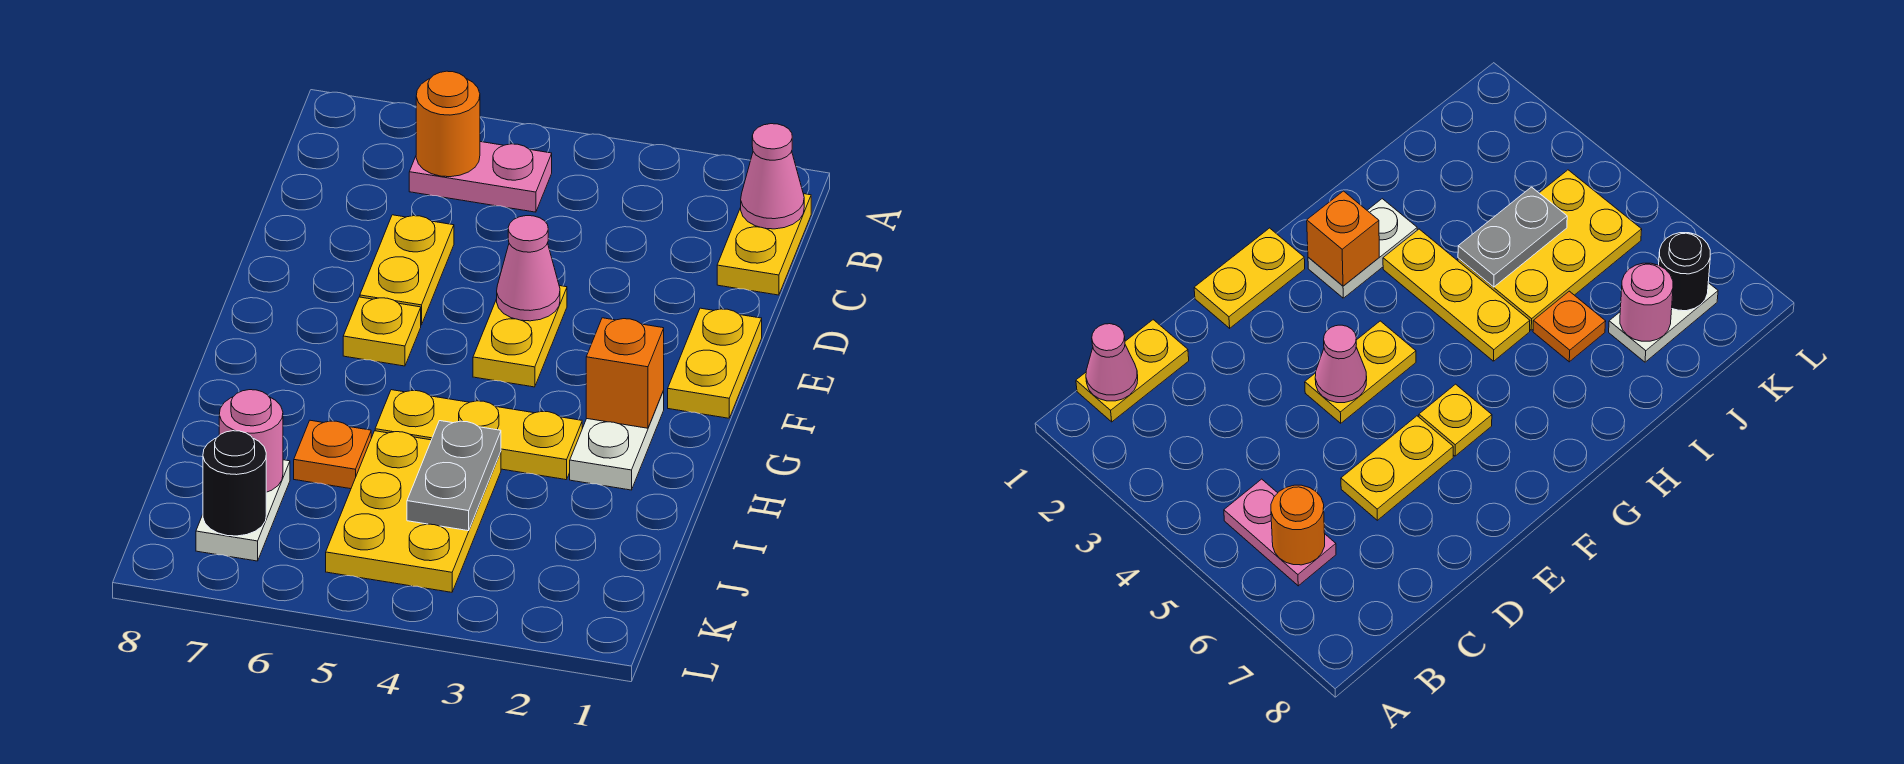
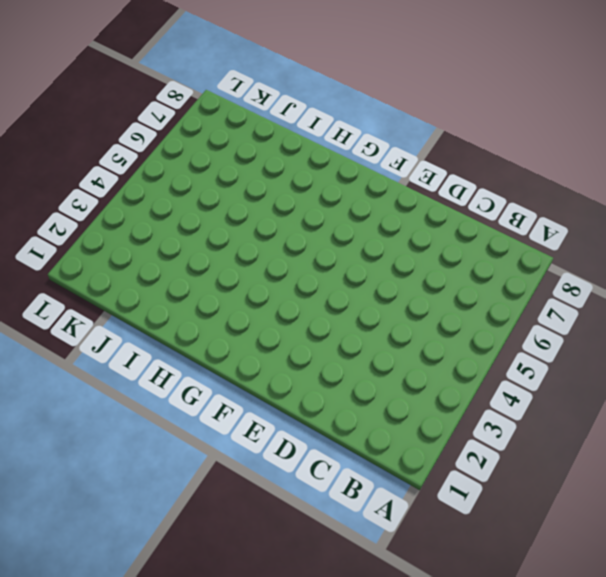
none -> yellow plate B1:C1 level 1
none -> pink plate B5:B6 level 1
none -> yellow plate D6:E6 level 1

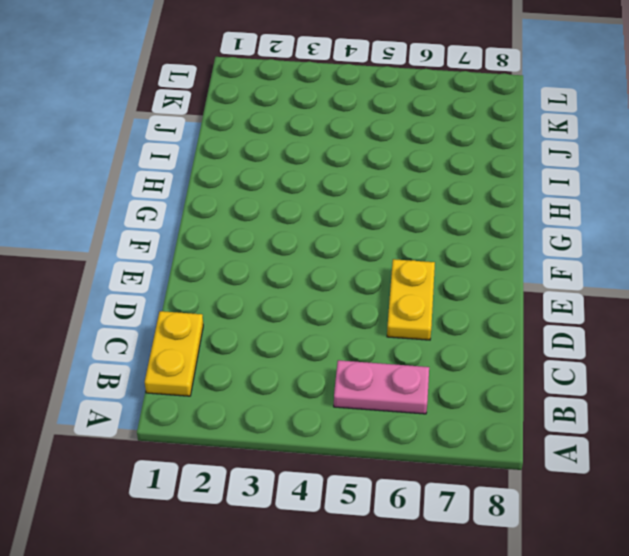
none -> yellow plate E1:F1 level 1
none -> yellow plate E4:F4 level 1
none -> yellow plate F6 level 1

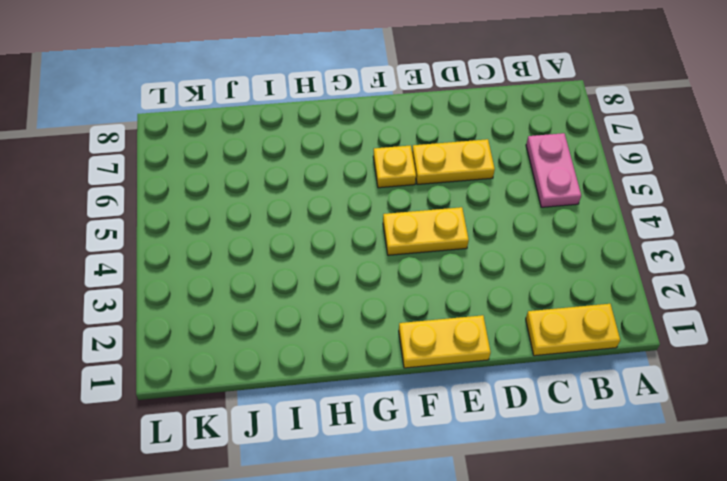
none -> white plate G2:H2 level 1
none -> yellow plate H3:H5 level 1
none -> yellow plate I4:K5 level 1

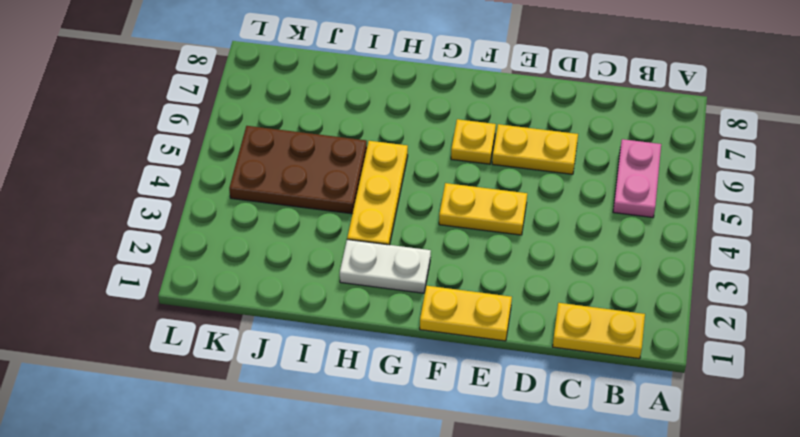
brown plate I4:K5 level 1 -> yellow plate I4:K5 level 1
none -> orange plate I6 level 1
none -> white plate J7:K7 level 1
none -> pink cone B1 level 2

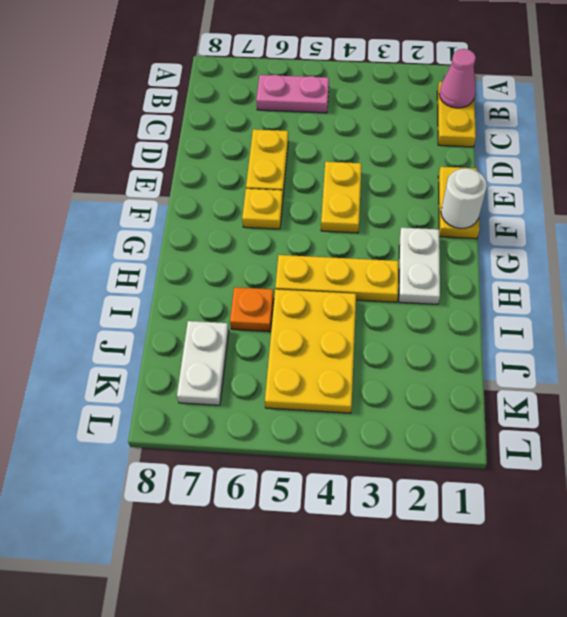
white round brick F1 level 2 -> none
none -> orange round brick B6 level 2
none -> pink cone E4 level 2
none -> orange brick G2 level 2

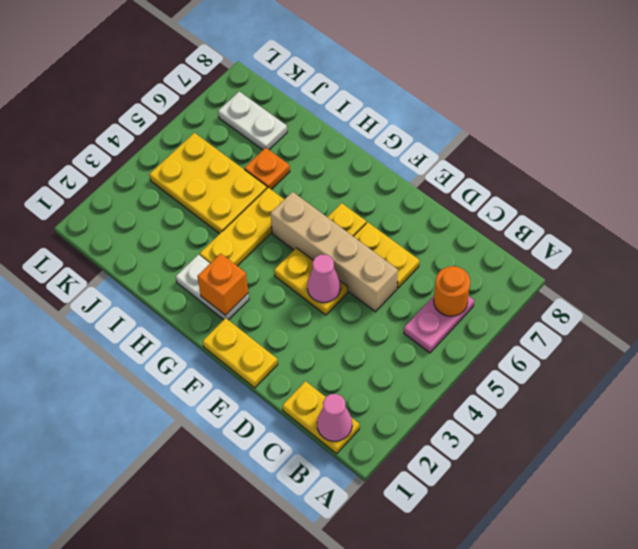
tan brick D5:G5 level 1 -> none
none -> grey plate I4:J4 level 2
none -> pink round brick J7 level 2
none -> black round brick K7 level 2

